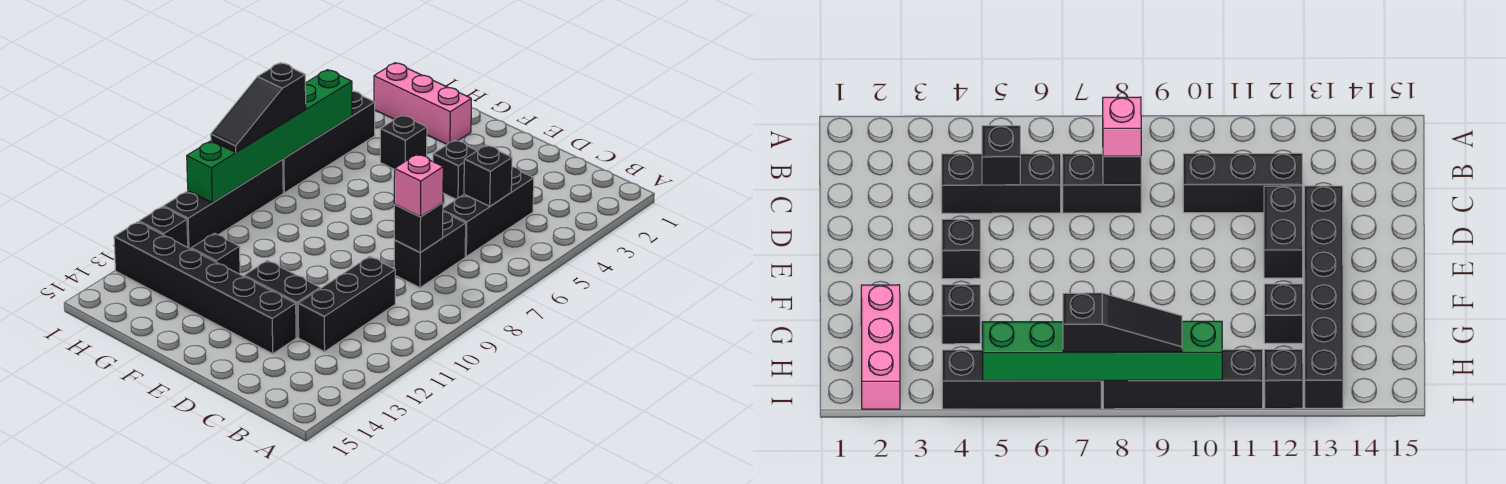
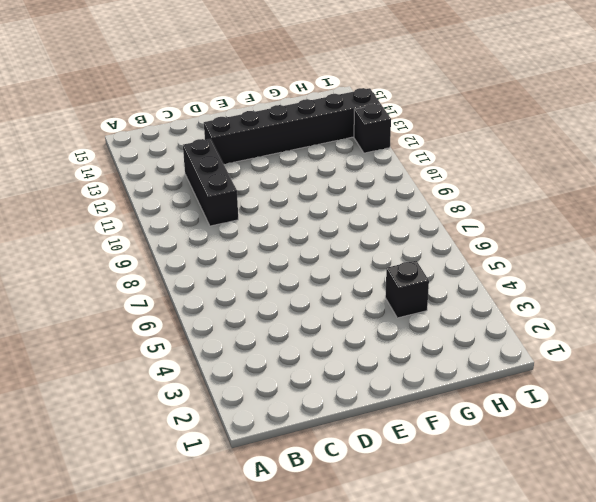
none -> black brick C4:C6 level 1
none -> black brick C7:C8 level 1
none -> black brick D12:E12 level 1

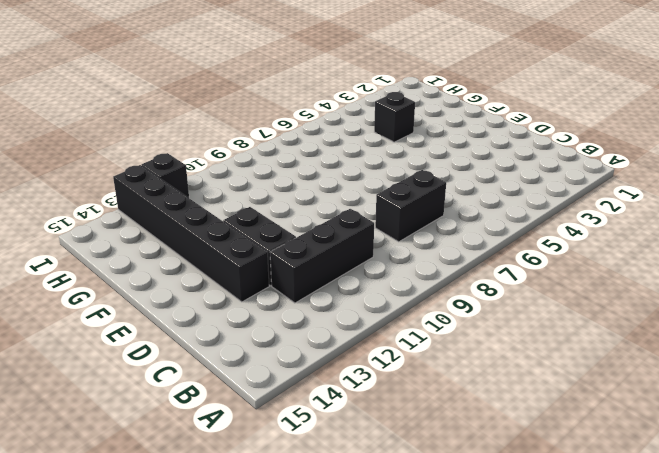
none -> black brick C4:C6 level 1
none -> black brick E4 level 1
none -> pink brick G2:I2 level 1

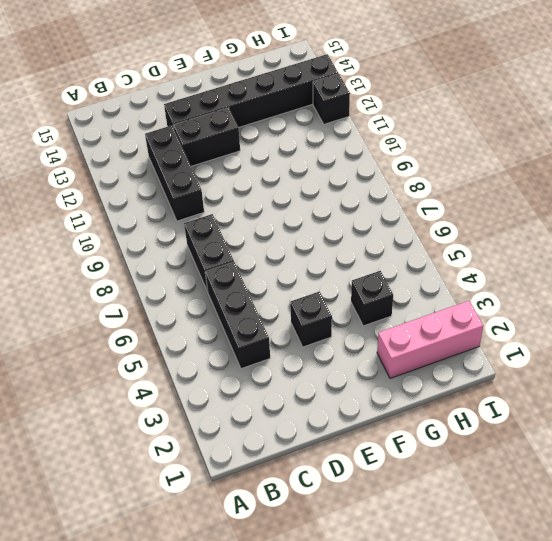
none -> black brick G12 level 1
none -> black brick I4:I7 level 1
none -> black brick I8:I11 level 1

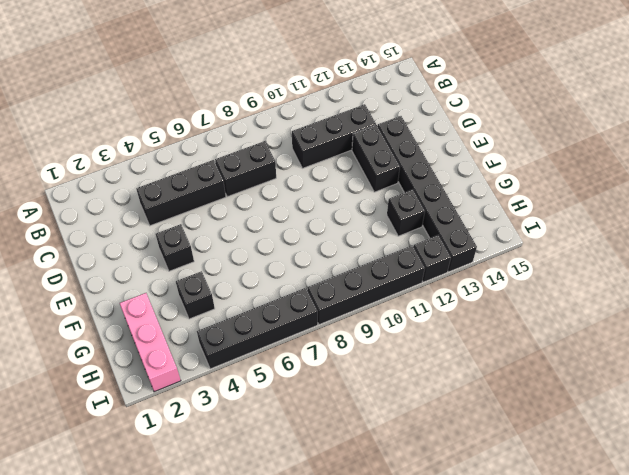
none -> black brick C5 level 2
none -> black brick C8 level 2
none -> green brick I5:I10 level 2

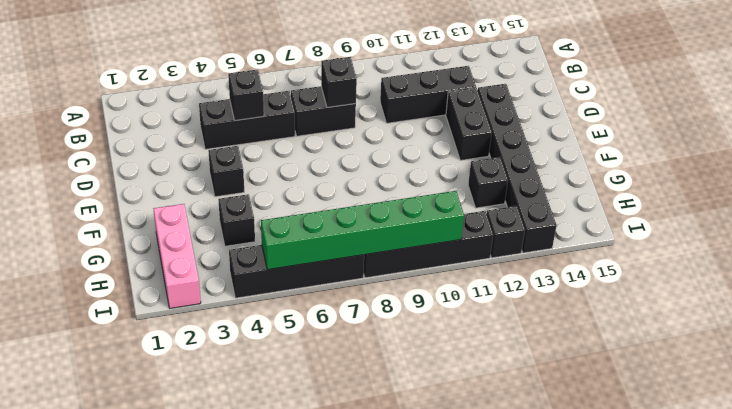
none -> pink brick C8 level 3
none -> black slope I7:I9 level 3 top 7

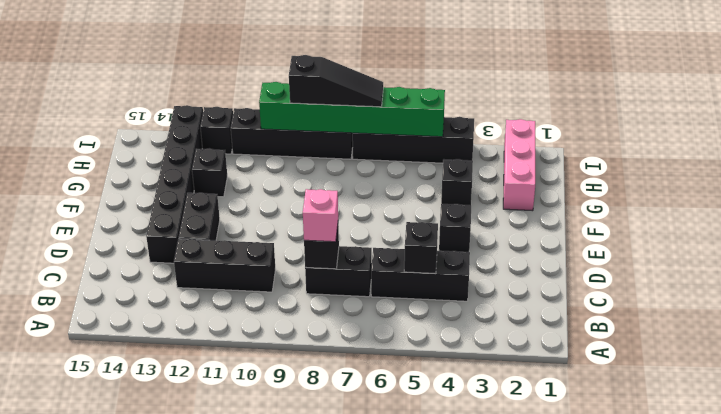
black slope I7:I9 level 3 top 9 -> black slope I7:I9 level 3 top 7

